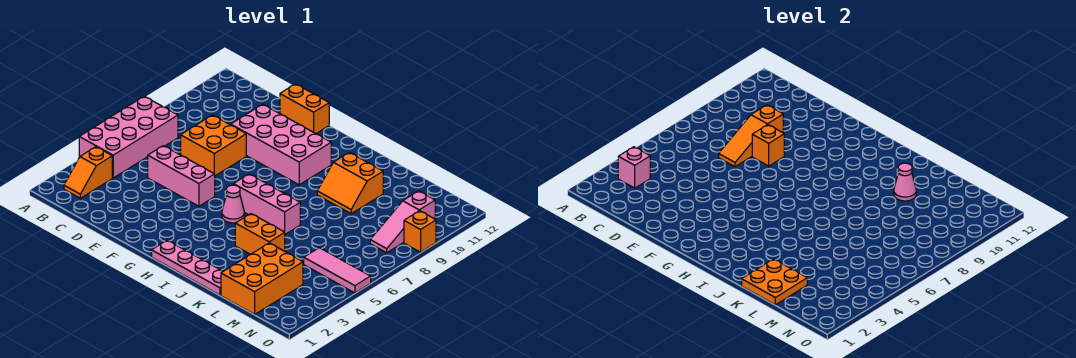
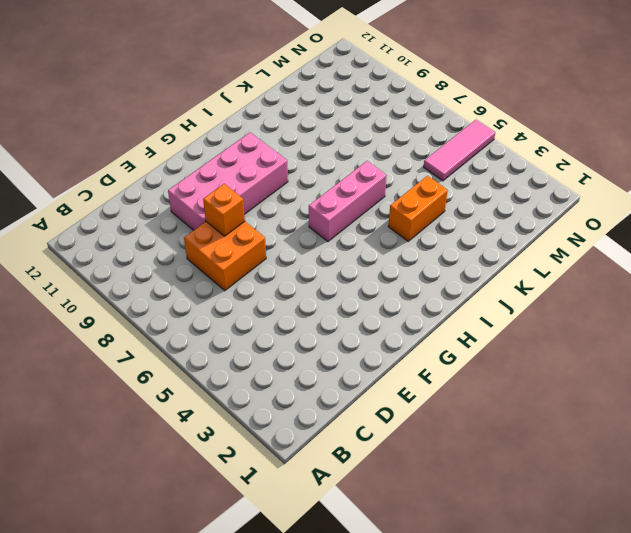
none -> pink brick A4:B7 level 1
none -> orange slope B2:B3 level 1 top 3
none -> pink brick D5:F5 level 1

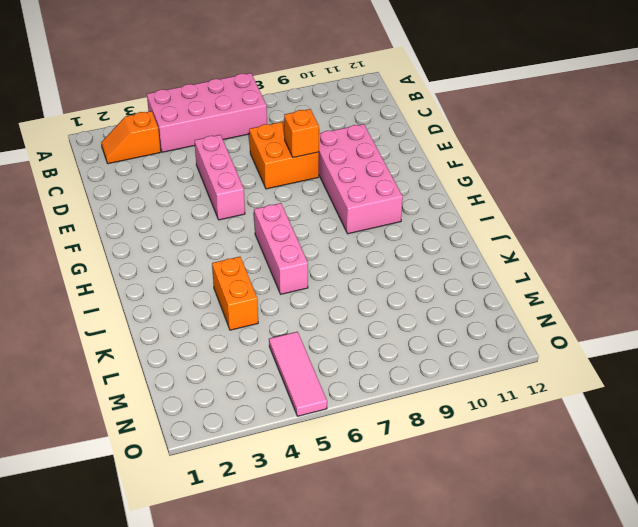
none -> orange brick E12:F12 level 1
none -> pink plate H1:K1 level 1
none -> pink cone H5 level 1

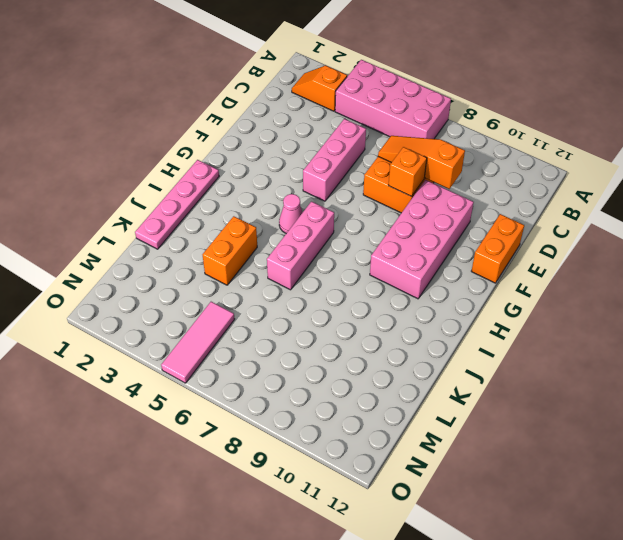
none -> orange slope J9:K10 level 1 top 10
none -> orange brick L1:M3 level 1
none -> pink slope N8:N10 level 1 top 10

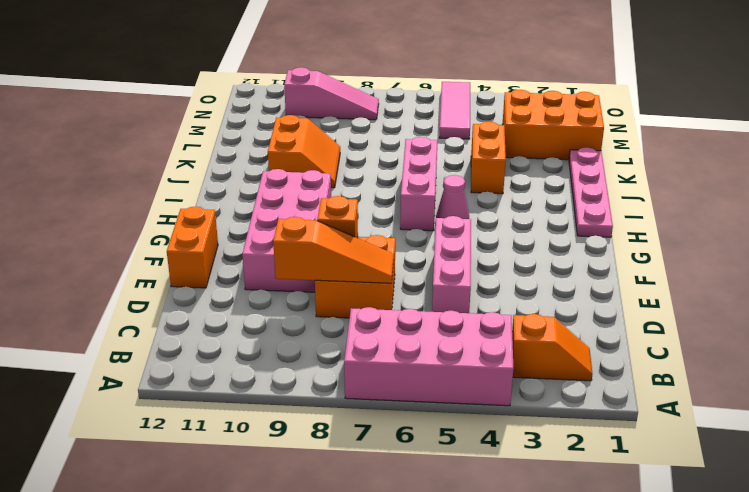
none -> orange brick O9 level 1
none -> pink brick B3 level 2
none -> orange plate K1:L2 level 2

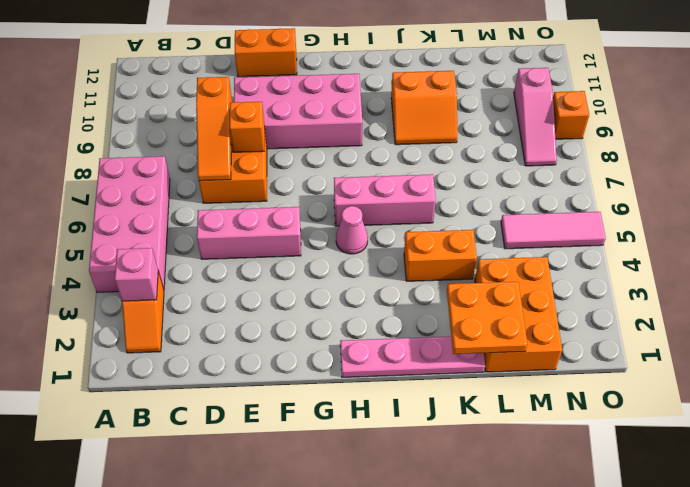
none -> pink cone K10 level 2

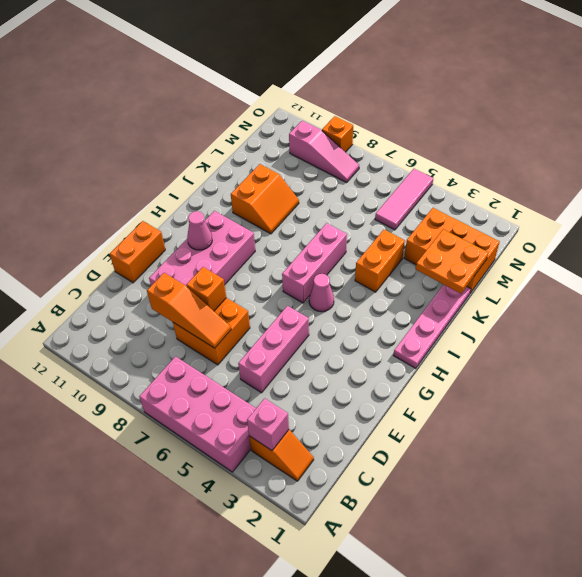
pink cone G10 level 2 -> pink cone K10 level 2

